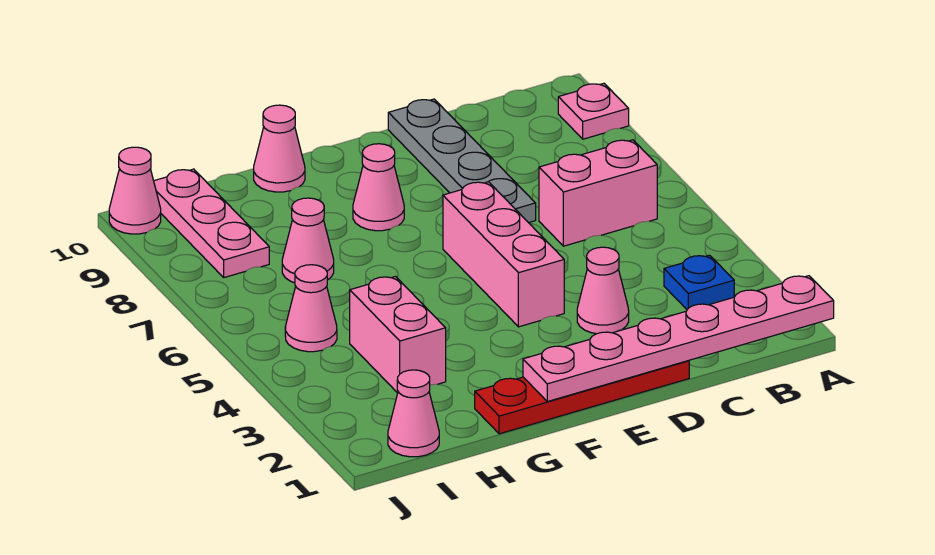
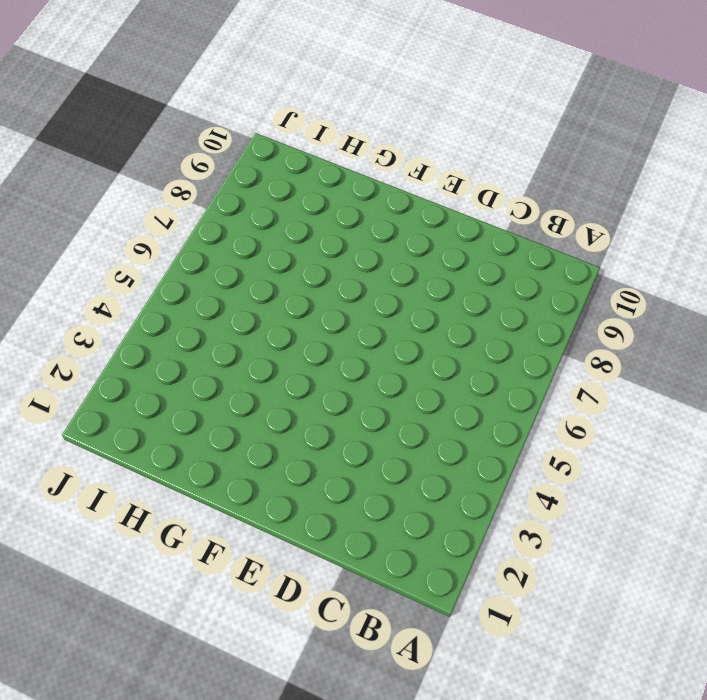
none -> pink plate A9 level 1
none -> blue plate B3 level 1
none -> pink brick B6:C6 level 1

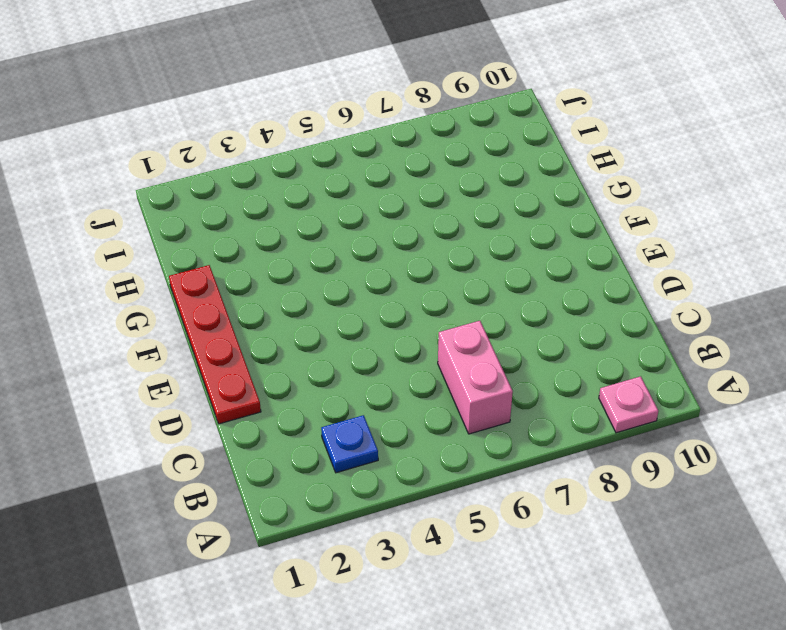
none -> pink cone D3 level 1
none -> grey plate D7:D10 level 1
none -> pink brick E4:E6 level 1

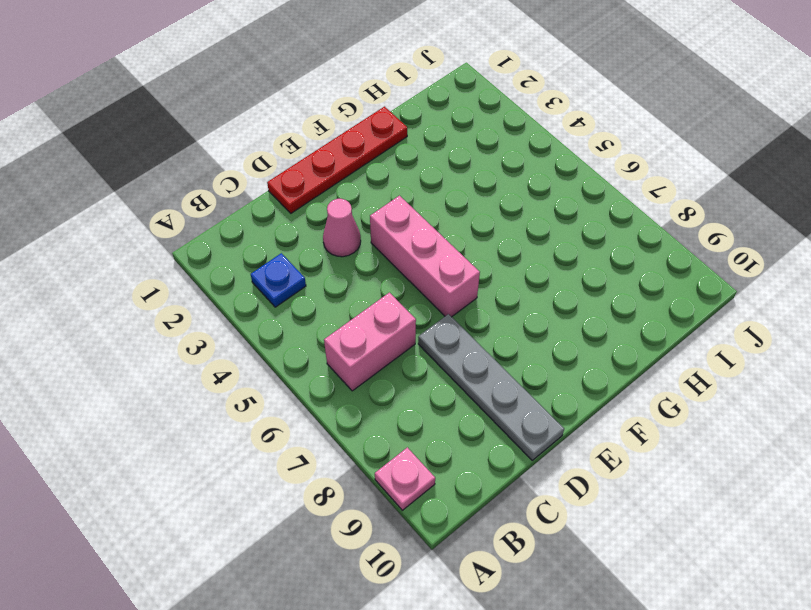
none -> pink cone F8 level 1
none -> pink cone G10 level 1
none -> pink brick H3:H4 level 1

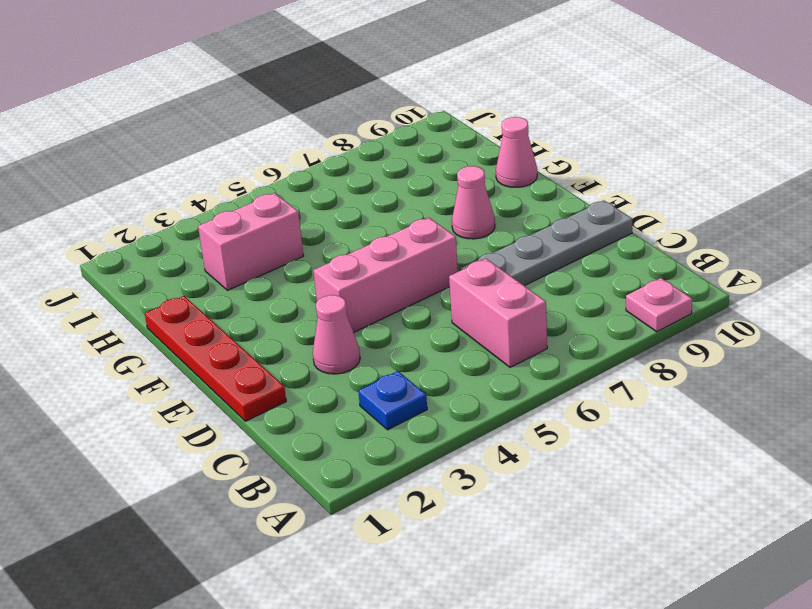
none -> pink cone H7 level 1
none -> pink cone I1 level 1
none -> pink cone I5 level 1

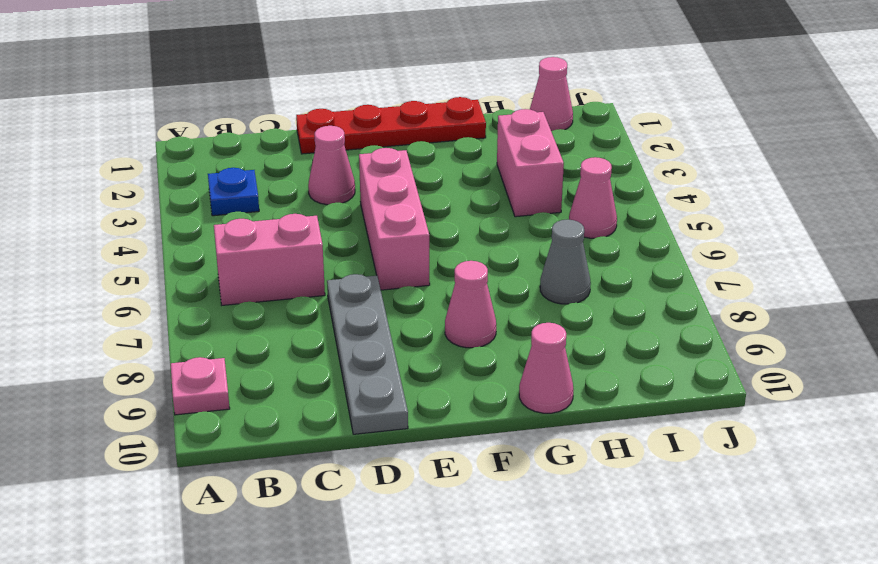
grey cone H7 level 1 -> pink cone H7 level 1
none -> pink plate I8:I10 level 1
none -> pink cone J10 level 1
none -> pink plate A1:F1 level 2

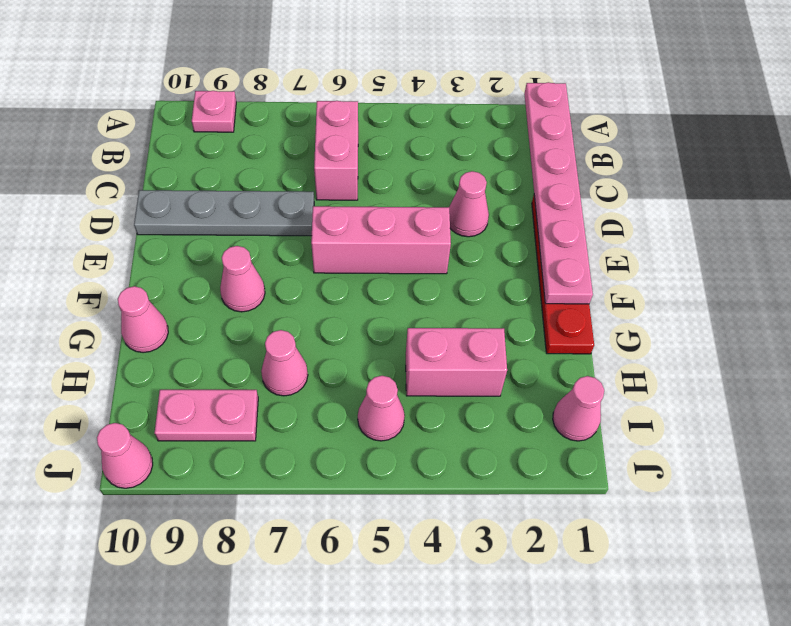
pink plate I8:I9 level 1 -> pink plate I8:I10 level 1
none -> blue plate B3 level 1

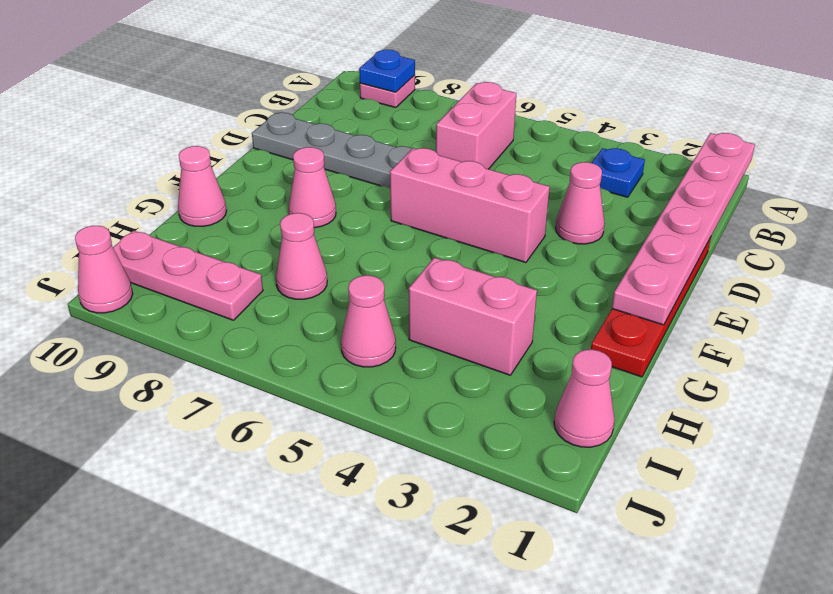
blue plate A9 level 2 -> none

